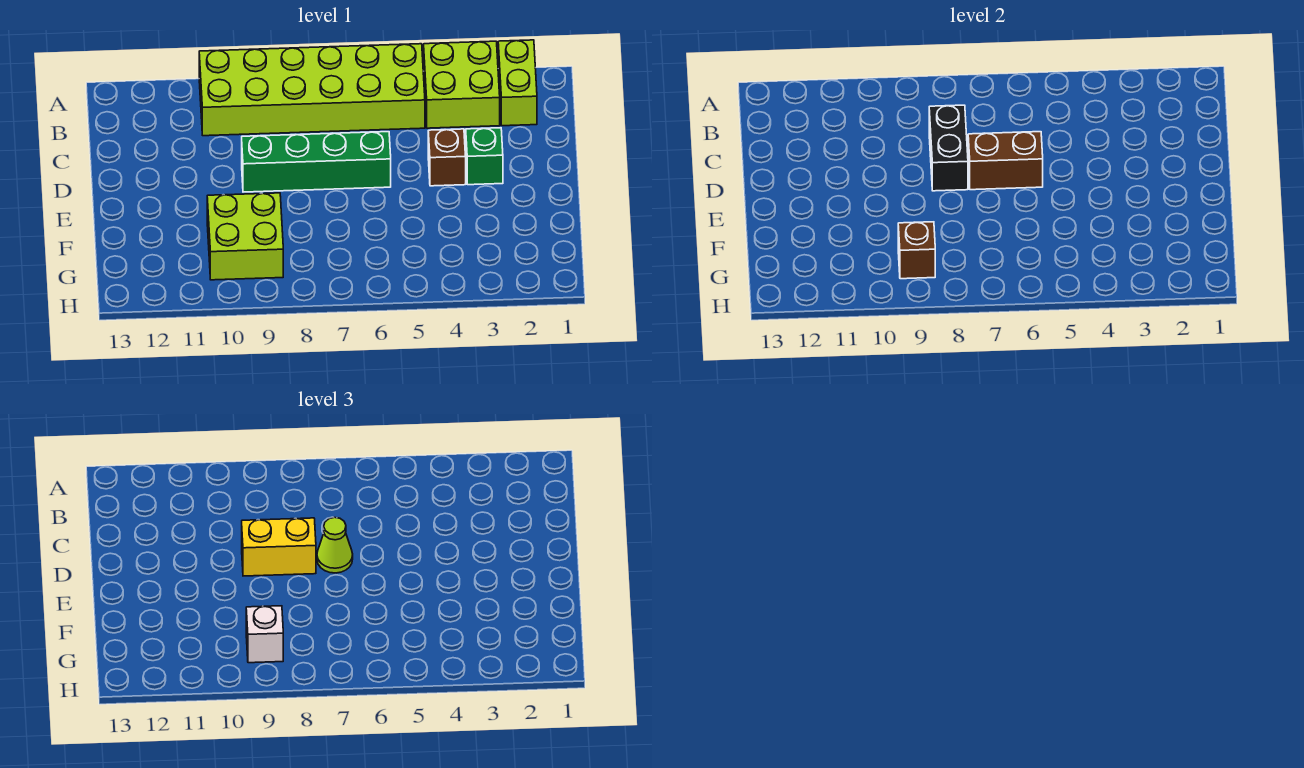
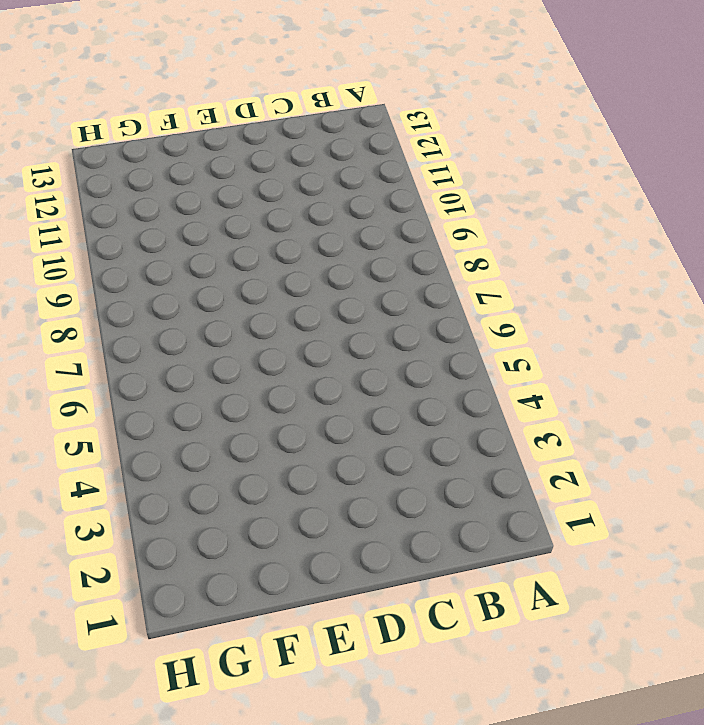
none -> lime brick A2:B2 level 1
none -> lime brick A3:B4 level 1
none -> lime brick A5:B10 level 1

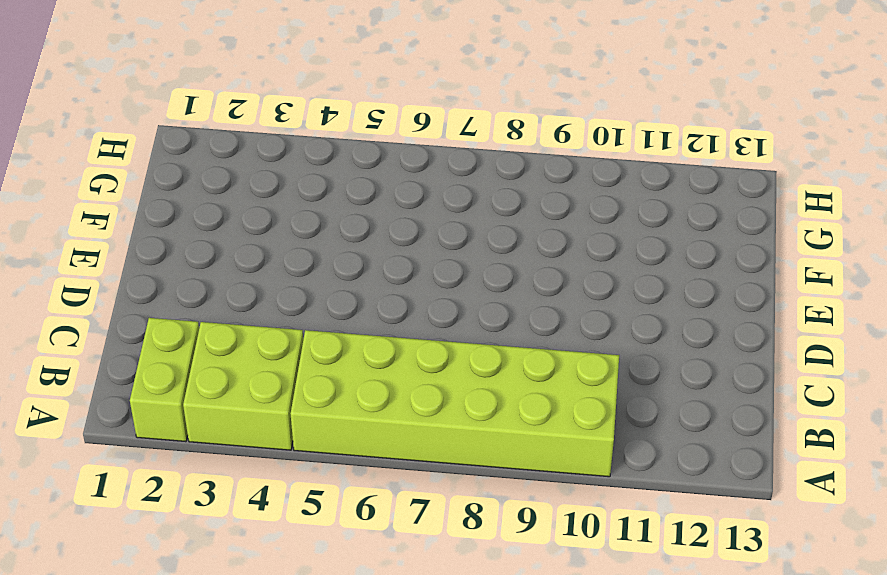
none -> green brick D3 level 1
none -> brown brick D4 level 1
none -> green brick D6:D9 level 1

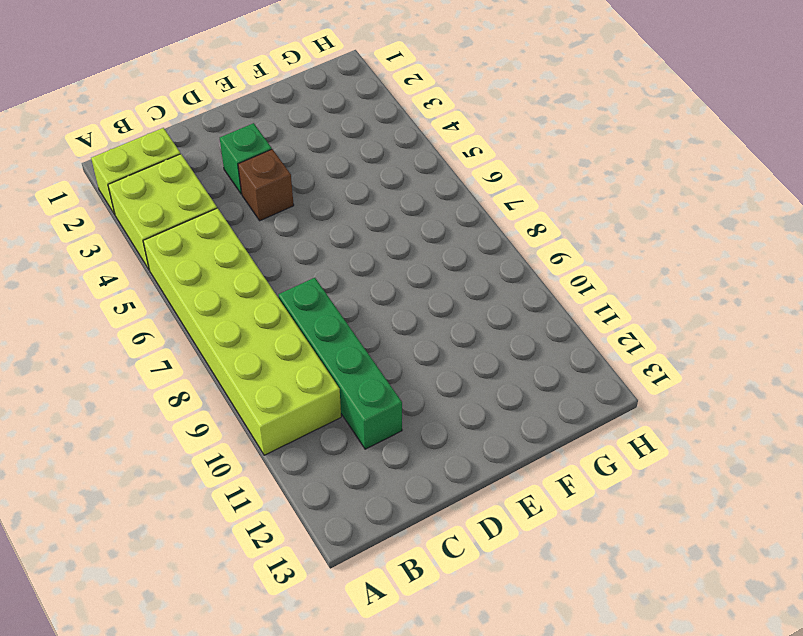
green brick C8:C11 level 1 -> green brick D6:D9 level 1
none -> lime brick F9:G10 level 1
none -> black brick C8:D8 level 2
none -> brown brick D6:D7 level 2

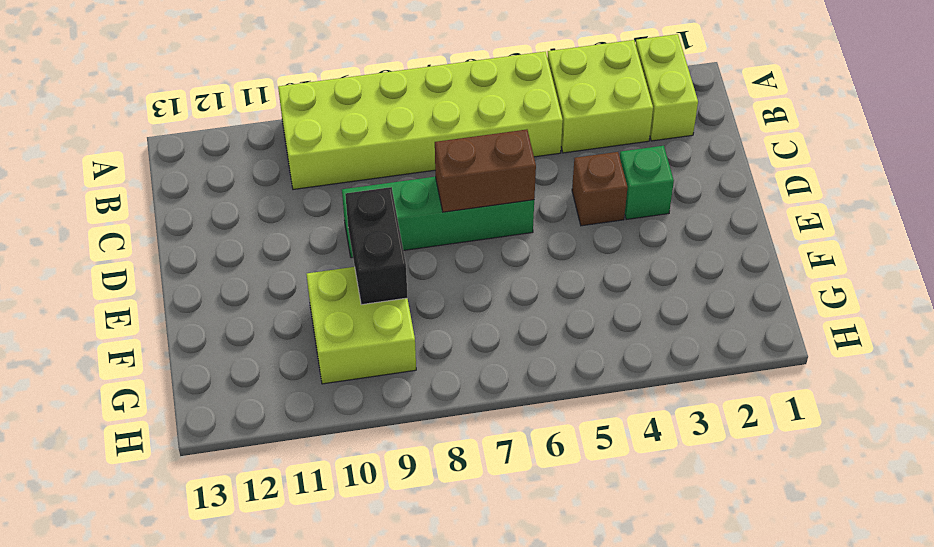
black brick E9:F9 level 2 -> black brick C8:D8 level 2
none -> brown brick G9 level 2
none -> lime cone D7 level 3
none -> yellow brick D8:D9 level 3

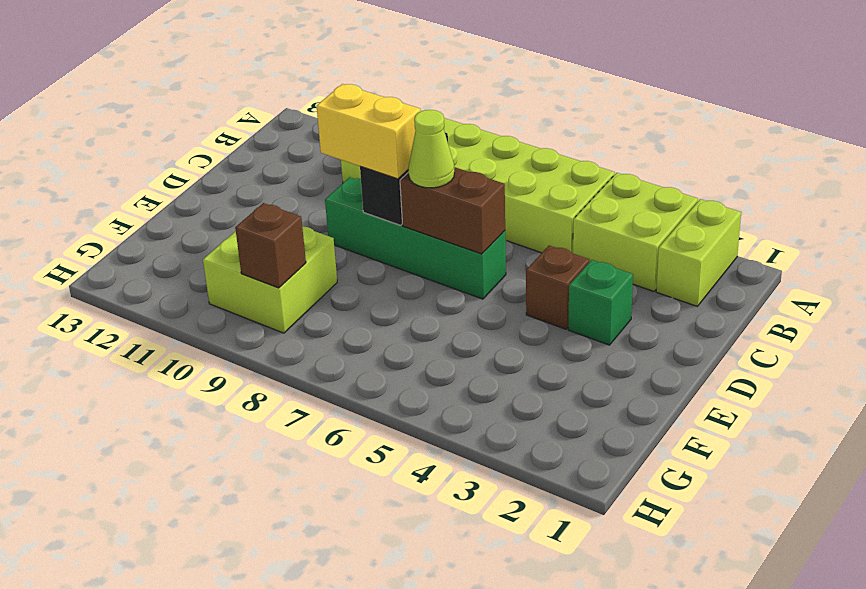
none -> white brick G9 level 3

